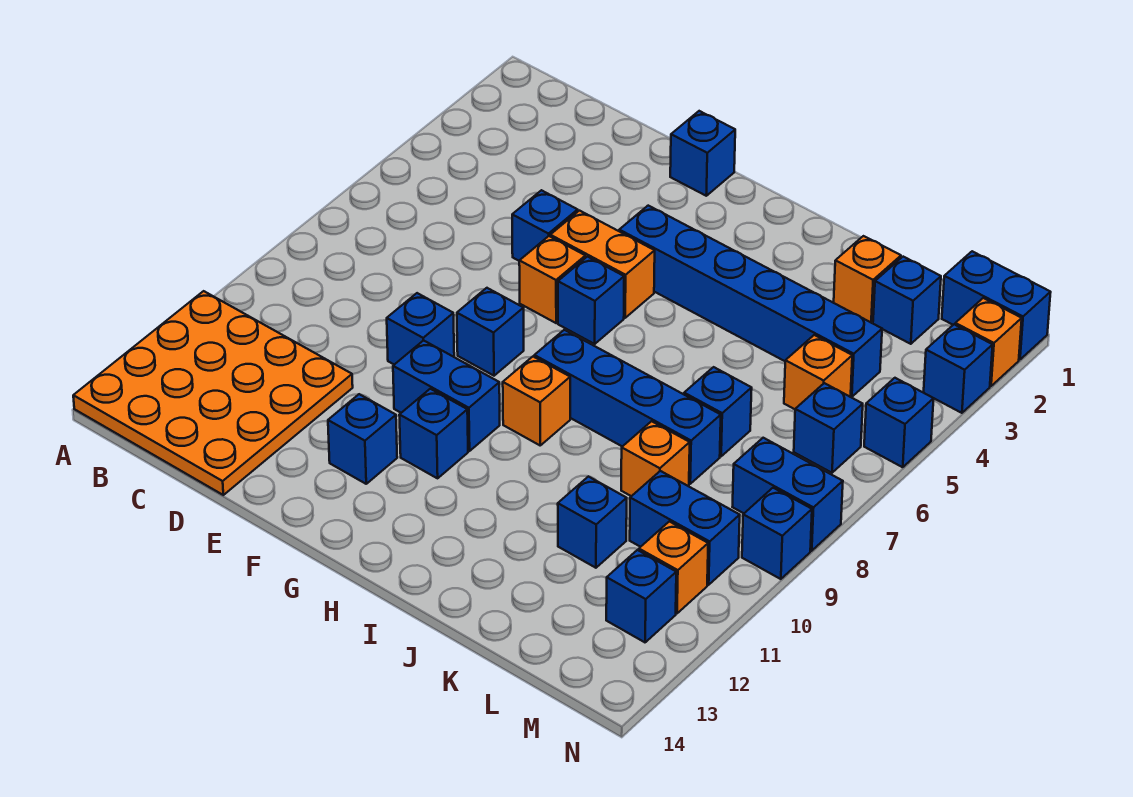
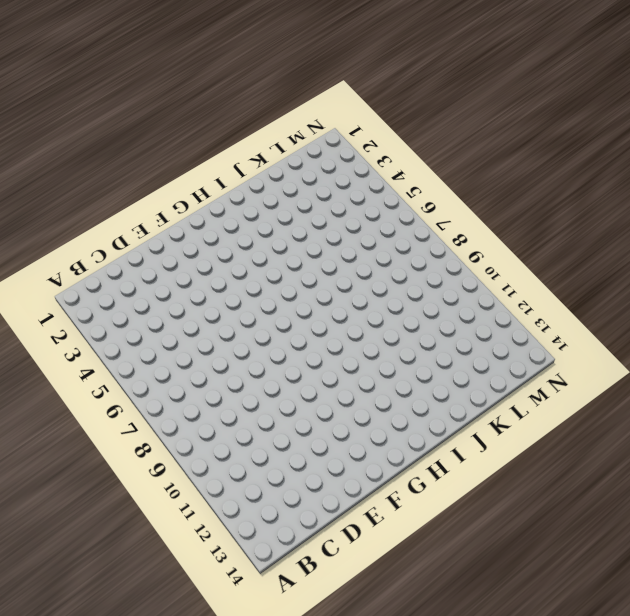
none -> orange plate A11:D14 level 1
none -> blue brick E5 level 1
none -> blue brick E9 level 1
none -> blue brick F1 level 1

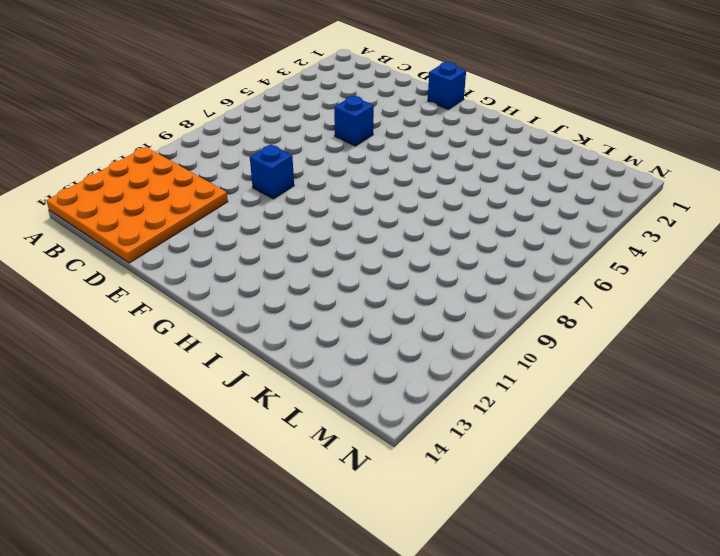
none -> orange brick F5:G5 level 1
none -> orange brick F6 level 1
none -> blue brick F8 level 1
none -> blue brick F10:G10 level 1

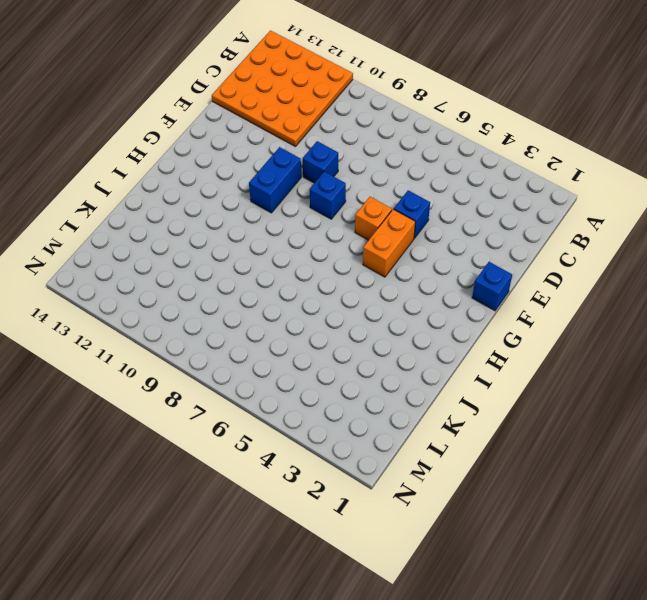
none -> blue brick F12 level 1
none -> blue brick G4:L4 level 1
none -> blue brick G6 level 1
none -> blue brick G11 level 1

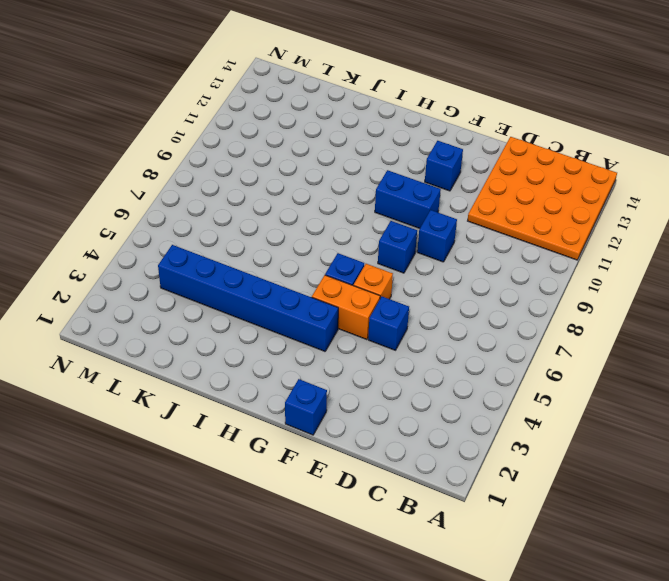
none -> blue brick G11 level 1
none -> blue brick H8:K8 level 1
none -> orange brick H9 level 1
none -> orange brick K2 level 1

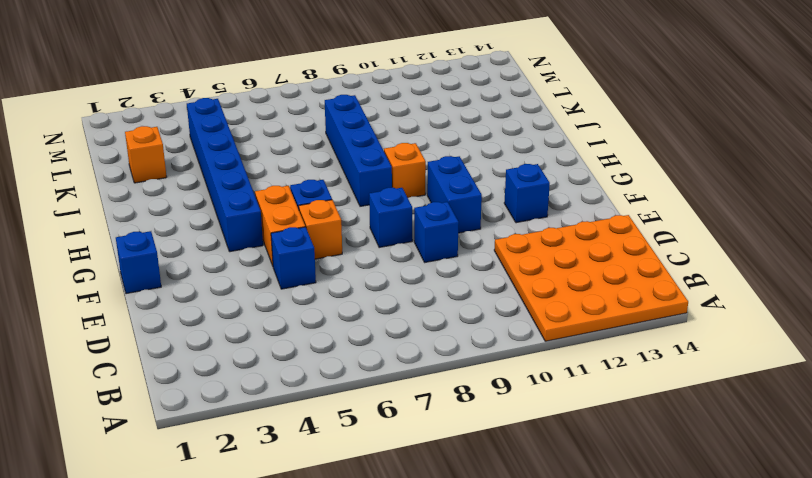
none -> blue brick G11 level 1
none -> blue brick K7 level 1
none -> orange brick K9 level 1
none -> blue brick K11 level 1

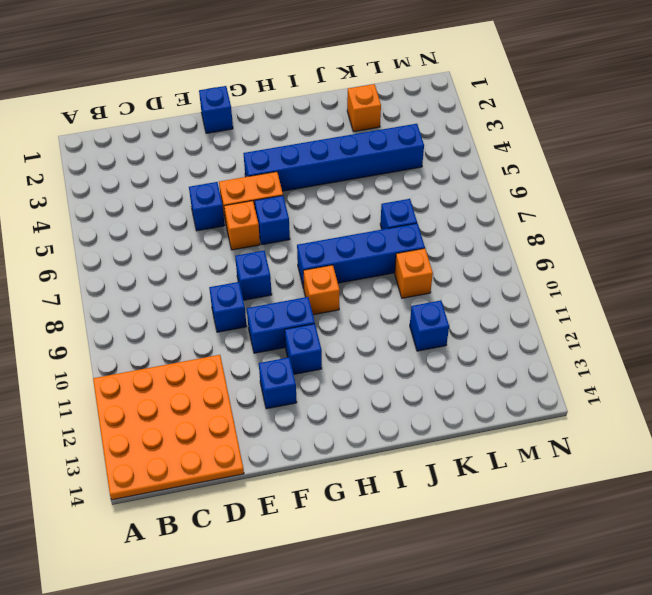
none -> blue brick L2 level 1
none -> orange brick L5 level 1
none -> blue brick L10:M10 level 1
none -> blue brick M1:N1 level 1

